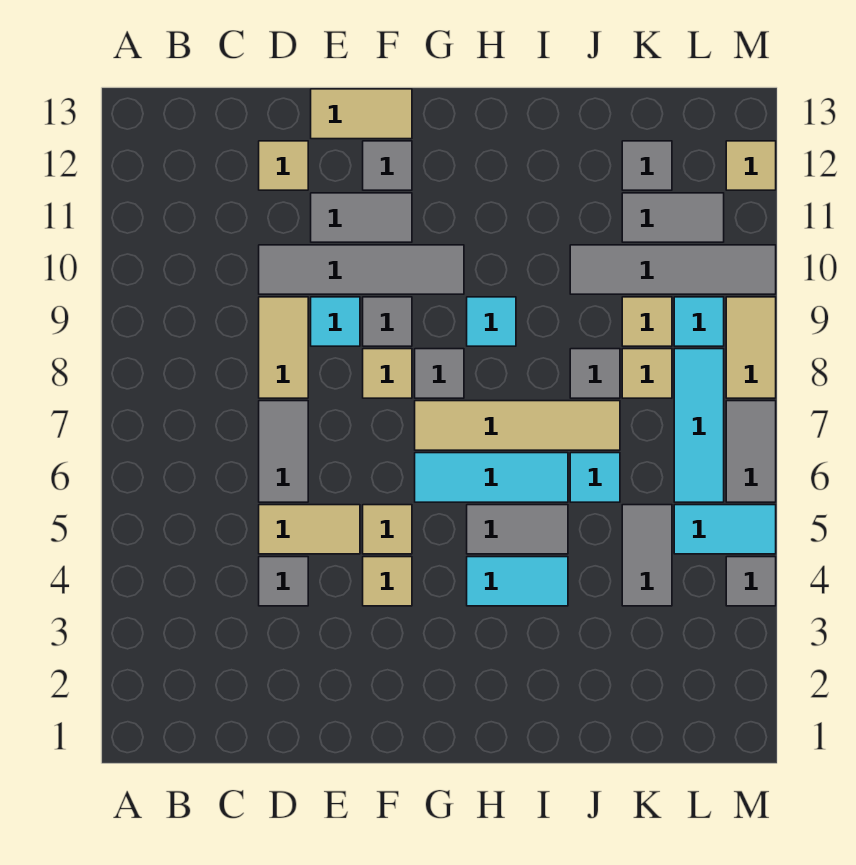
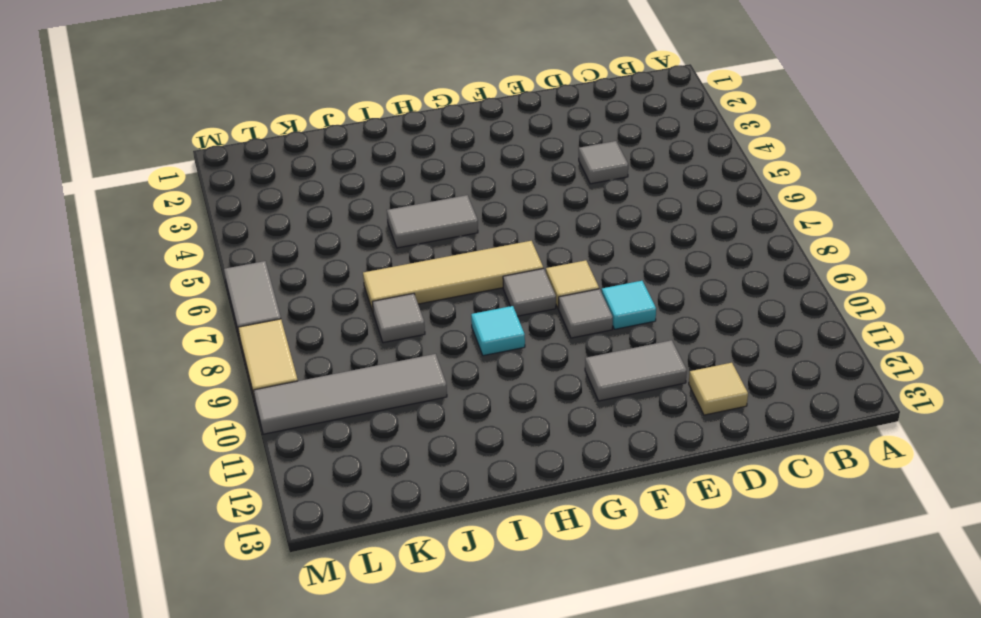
none -> tan tile D5:E5 level 1
none -> grey tile D6:D7 level 1
none -> tan tile D8:D9 level 1
none -> grey tile D10:G10 level 1

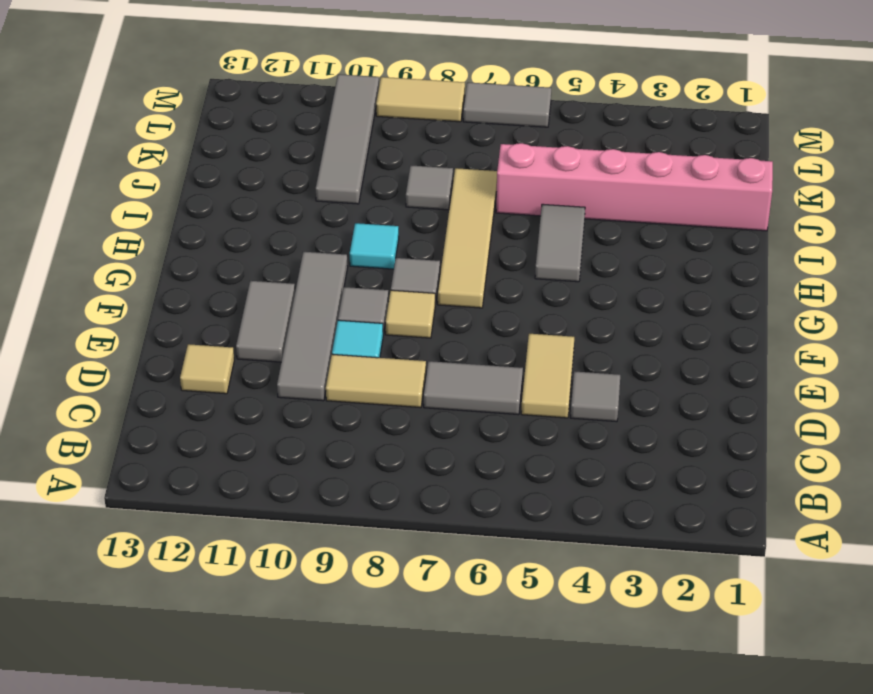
pink brick J1:J6 level 1 -> cyan tile J6 level 1
none -> tan tile E13:F13 level 1
none -> tan tile F4 level 1
none -> tan tile F5 level 1
none -> grey tile F12 level 1

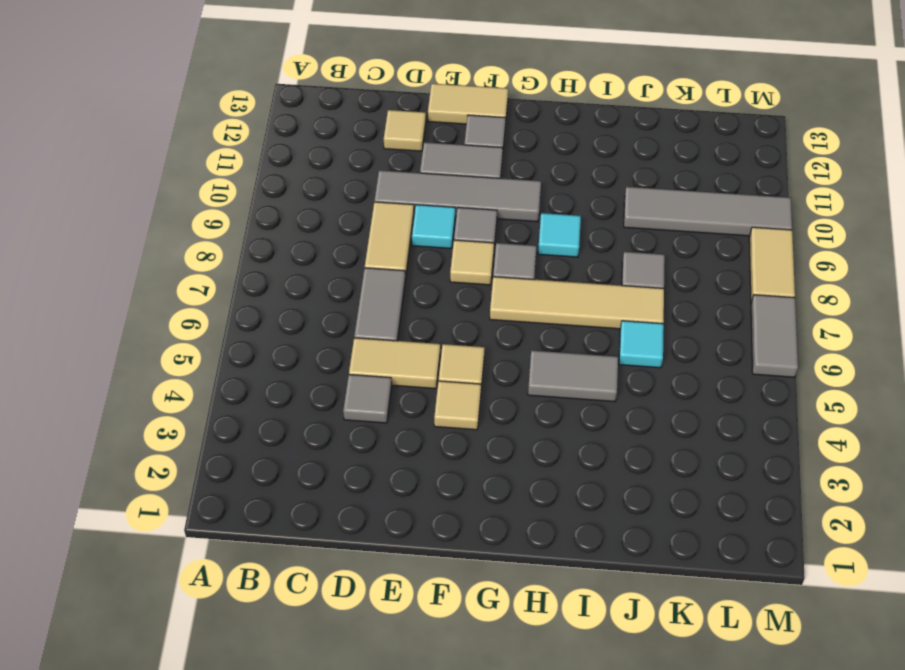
none -> cyan tile G6:I6 level 1
none -> cyan tile H4:I4 level 1
none -> grey tile K4:K5 level 1
none -> tan tile K8 level 1

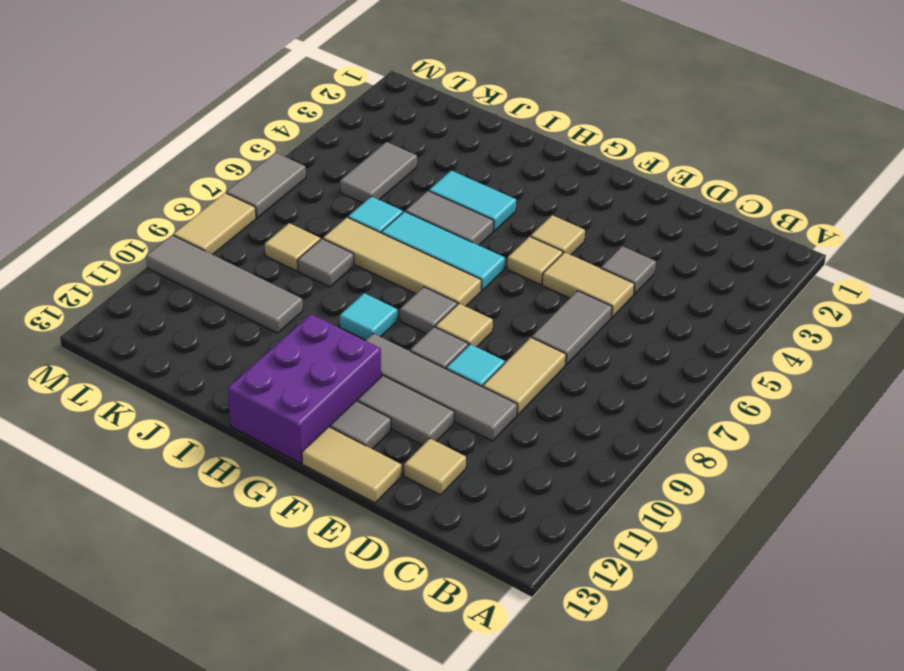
purple brick G11:H13 level 1 -> none
none -> tan tile K9 level 1
none -> grey tile K11:L11 level 1
none -> grey tile K12 level 1
none -> cyan tile L5:M5 level 1

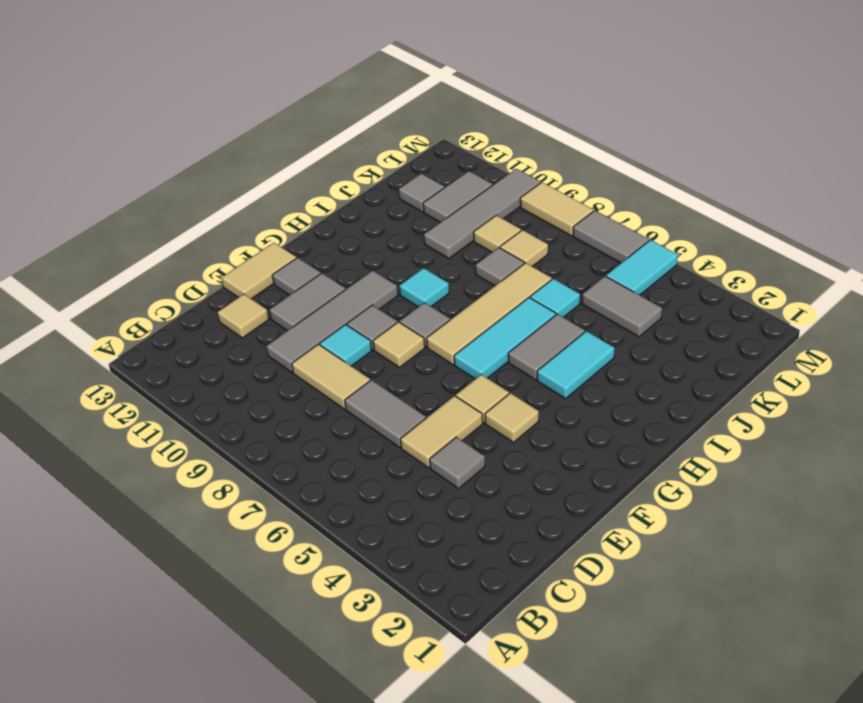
none -> cyan tile L6:L8 level 1
none -> cyan tile L9 level 1
none -> grey tile M4 level 1
none -> tan tile M12 level 1

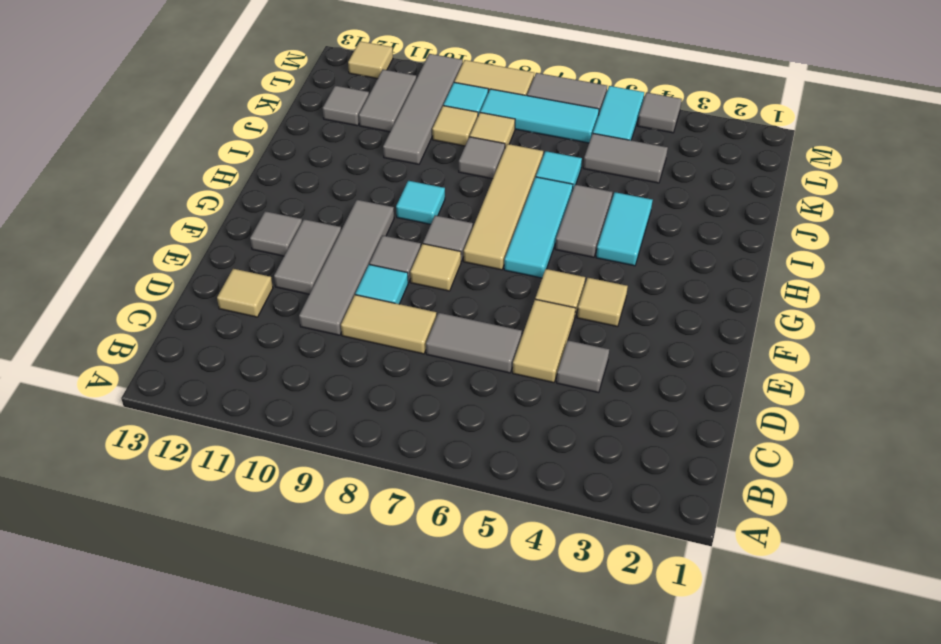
none -> tan tile E13:F13 level 1

